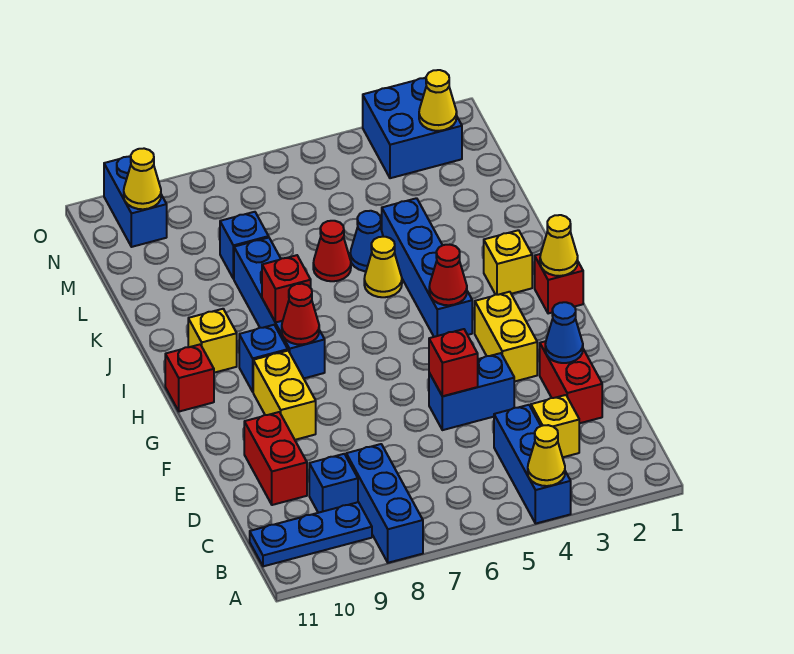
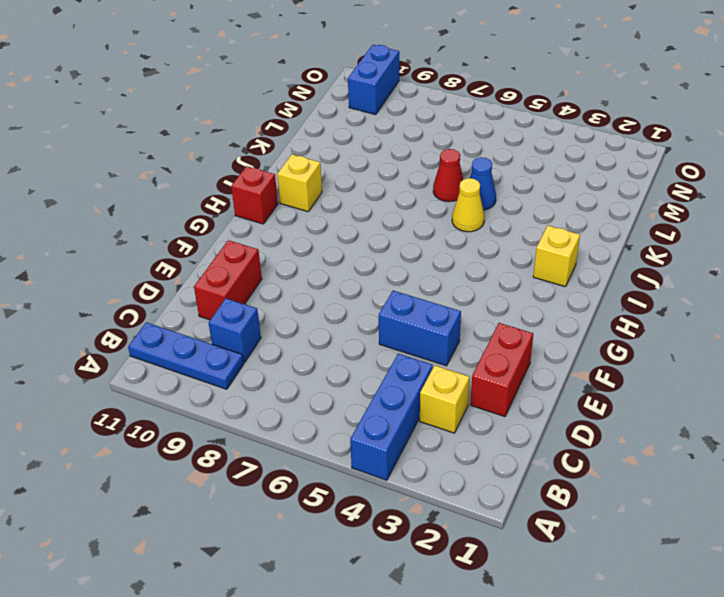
none -> blue brick A8:C8 level 1
none -> yellow brick F3:G3 level 1
none -> yellow brick F9:G9 level 1
none -> red brick H1 level 1

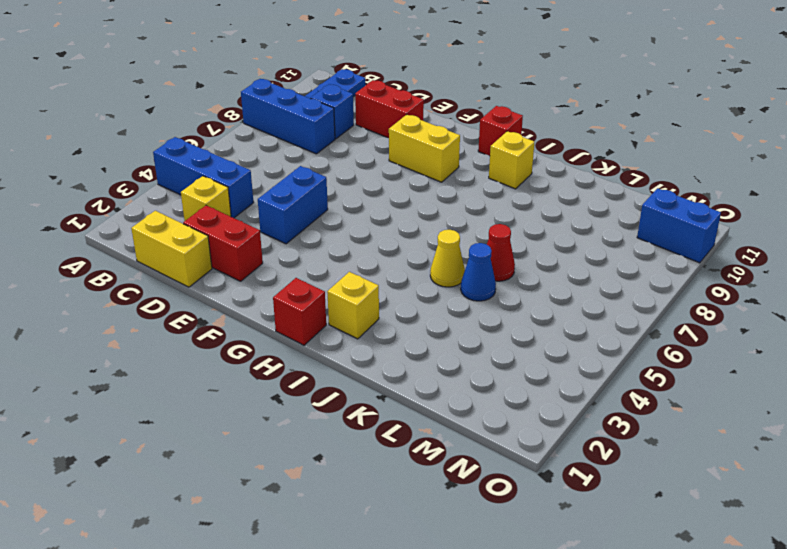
yellow brick C1:D1 level 1 -> yellow brick F3:G3 level 1
none -> blue brick H4:K4 level 1
none -> blue brick H8:K8 level 1
none -> blue brick H9 level 1
none -> blue brick L8 level 1

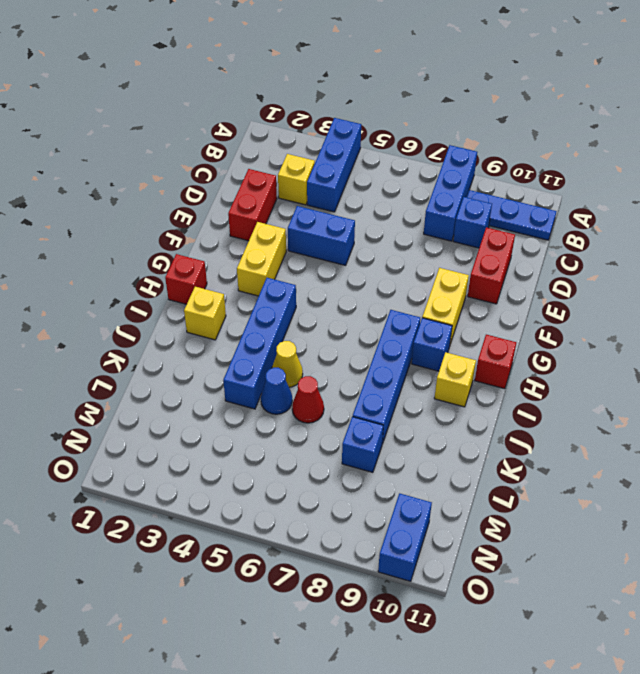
none -> blue brick N2:O3 level 1
none -> yellow cone A4 level 2
none -> blue cone E2 level 2
none -> red brick E5 level 2

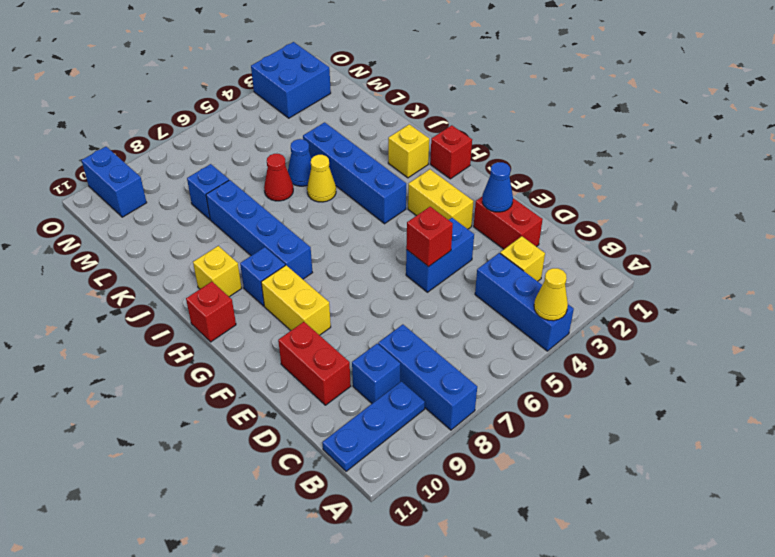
none -> yellow cone H1 level 2
none -> red cone H4 level 2
none -> red cone H8 level 2
none -> red brick I8 level 2

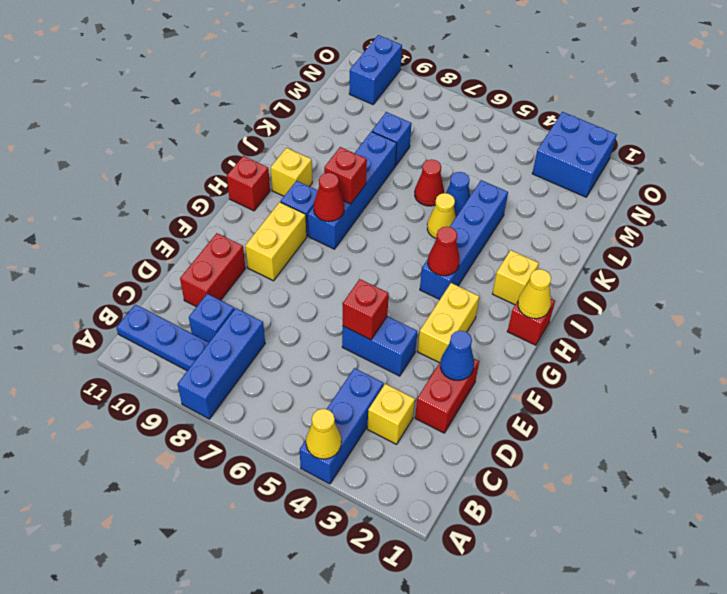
none -> yellow cone N2 level 2
none -> yellow cone N10 level 2

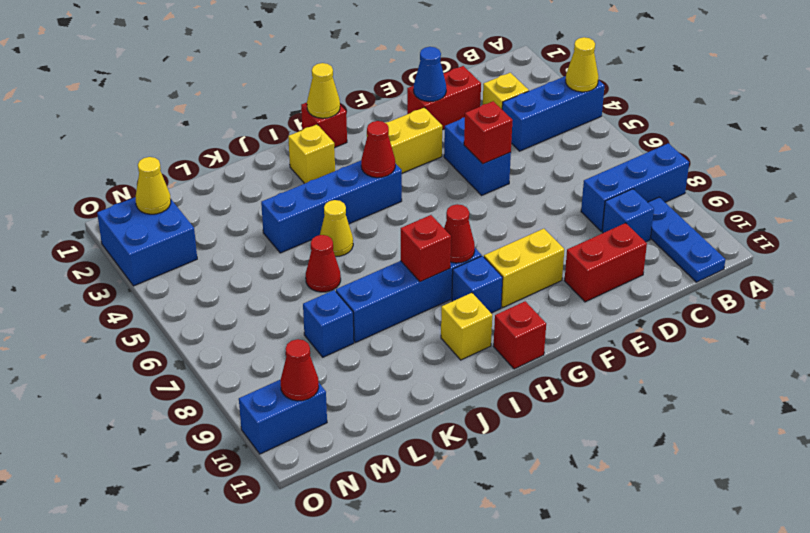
red cone N10 level 2 -> yellow cone N10 level 2
none -> blue cone K5 level 1

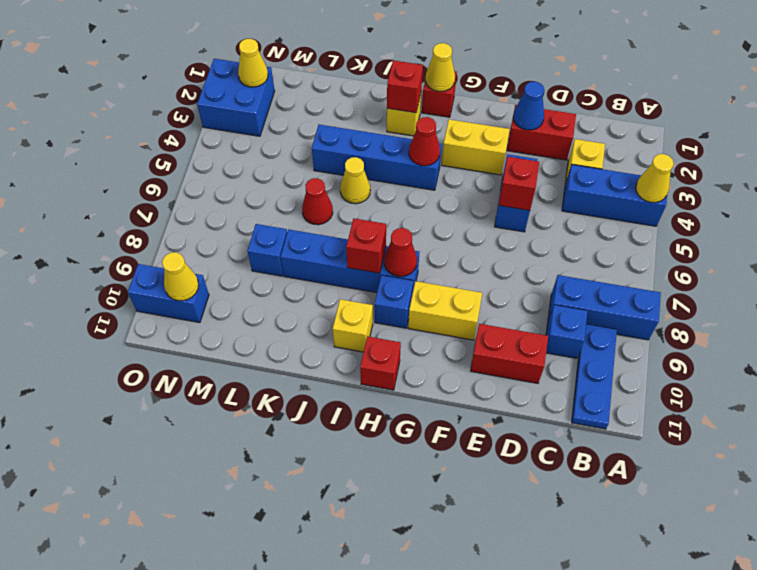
red brick I2 level 2 -> none
none -> blue cone K5 level 1

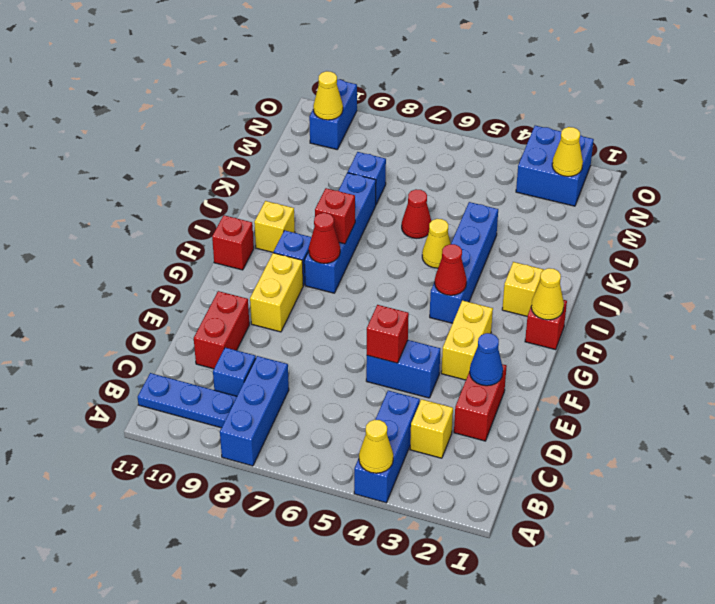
none -> blue cone K5 level 1

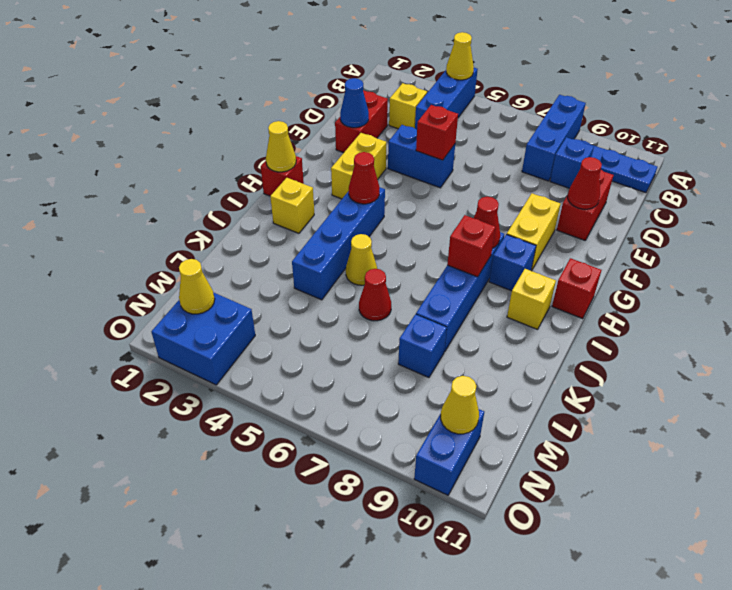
red cone E10 level 2 -> none
none -> blue cone K5 level 1

